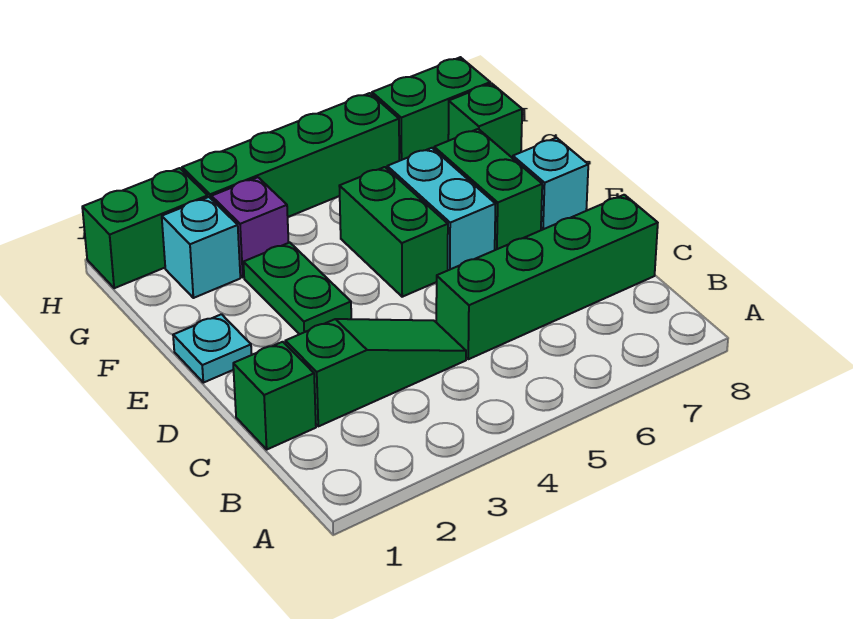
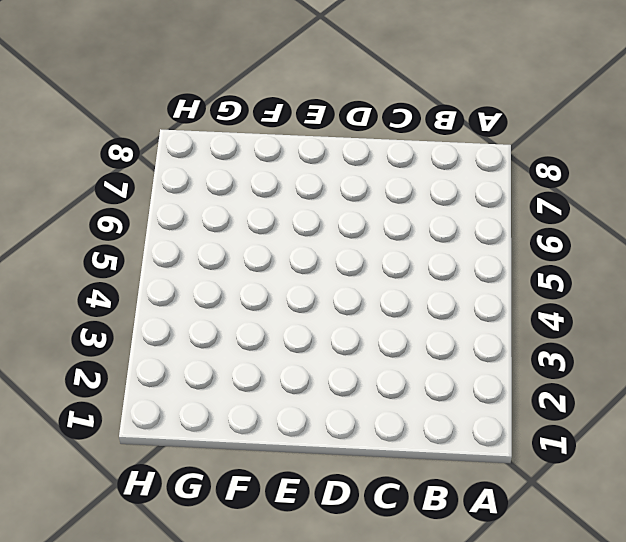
none -> green brick C1 level 1
none -> green slope C2:C4 level 1 top 2
none -> green brick C5:C8 level 1

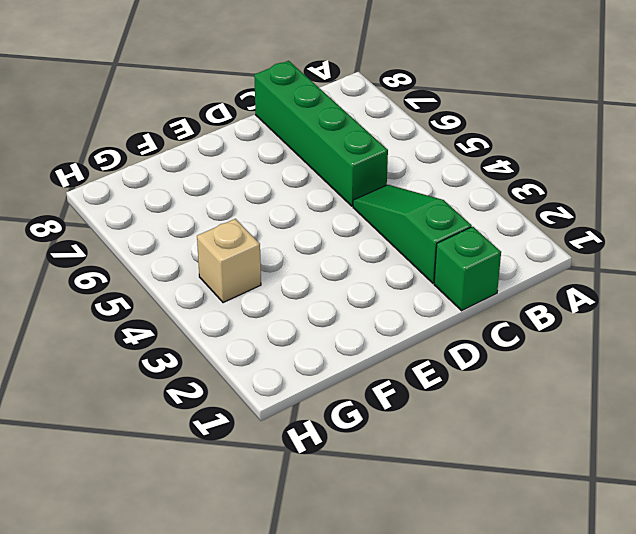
tan brick G4 level 1 -> none
none -> cyan plate E1 level 1
none -> green plate E3:F3 level 1
none -> green brick E5:F5 level 1

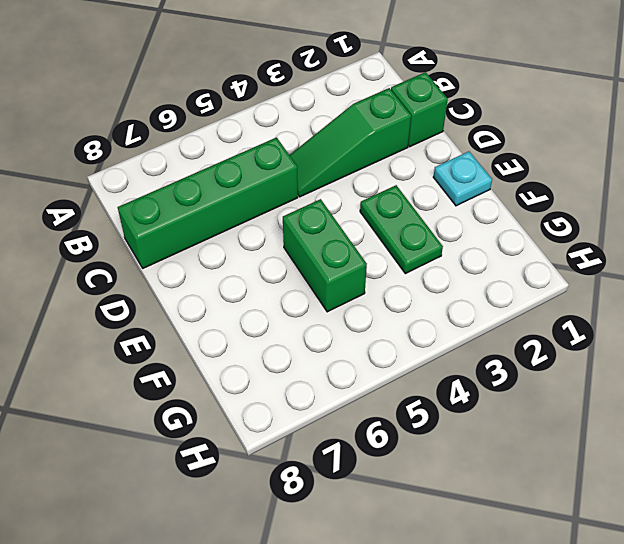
none -> cyan brick E6:F6 level 1
none -> green brick E7:F7 level 1
none -> cyan brick E8 level 1

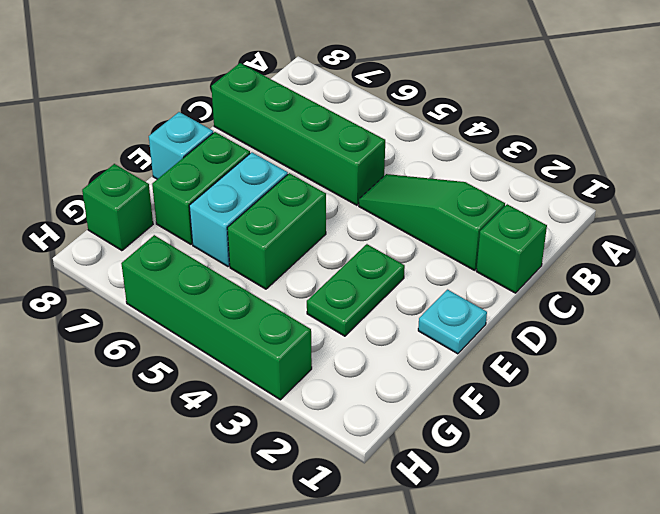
none -> cyan brick G2 level 1
none -> purple brick G3 level 1
none -> green brick H1:H2 level 1

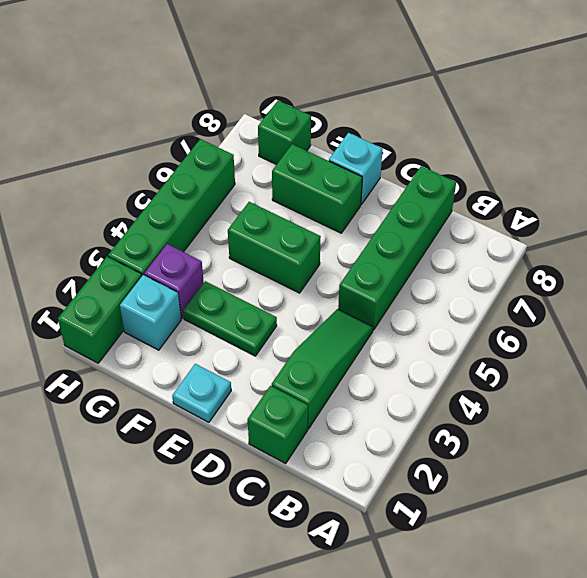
none -> cyan brick E6:F6 level 1
none -> green brick H7:H8 level 1

